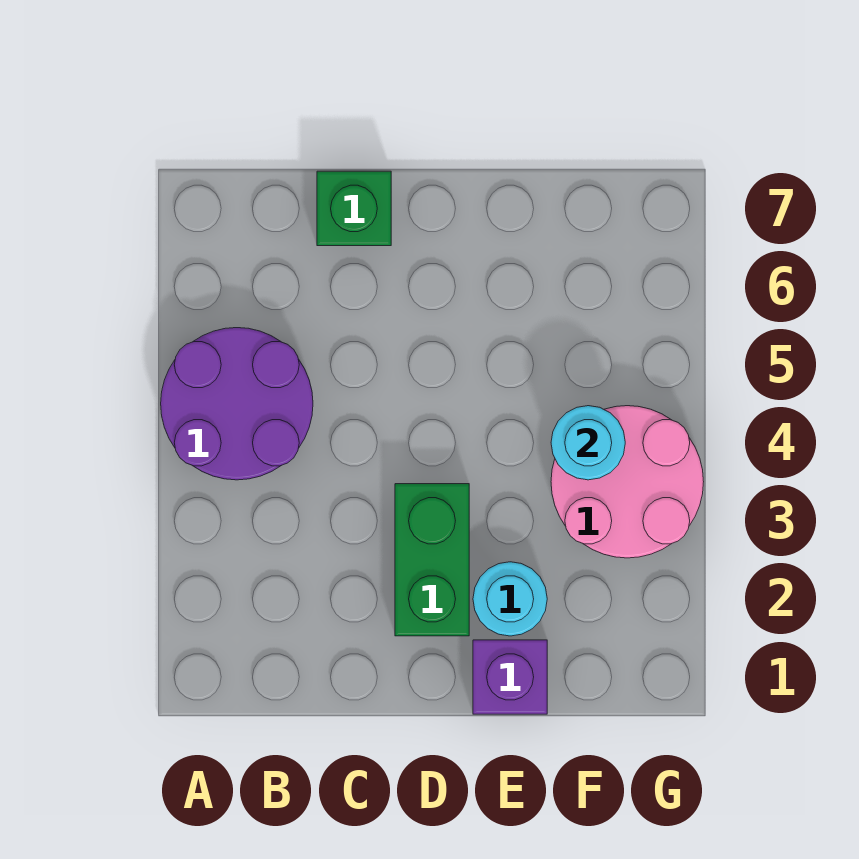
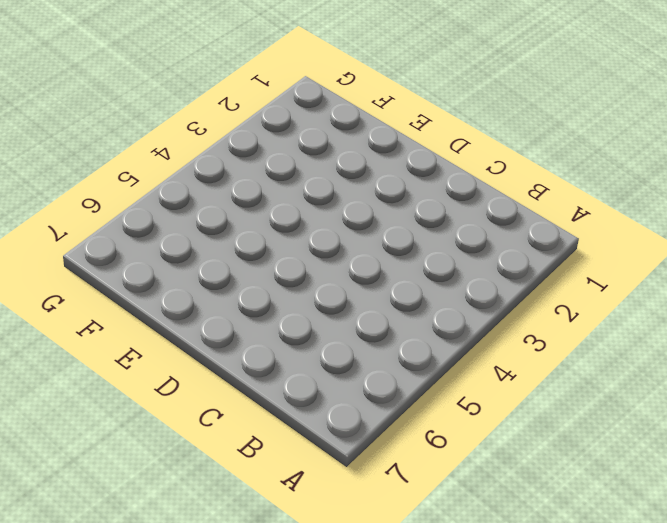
none -> purple round brick A4:B5 level 1
none -> green brick C7 level 1

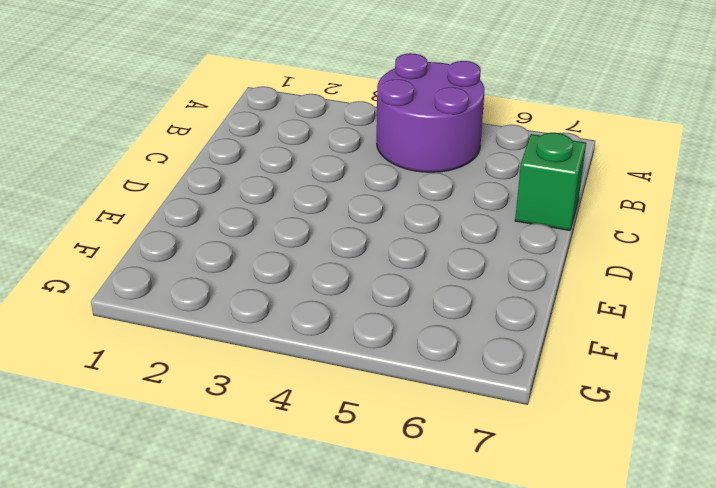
none -> green brick D2:D3 level 1
none -> purple brick E1 level 1

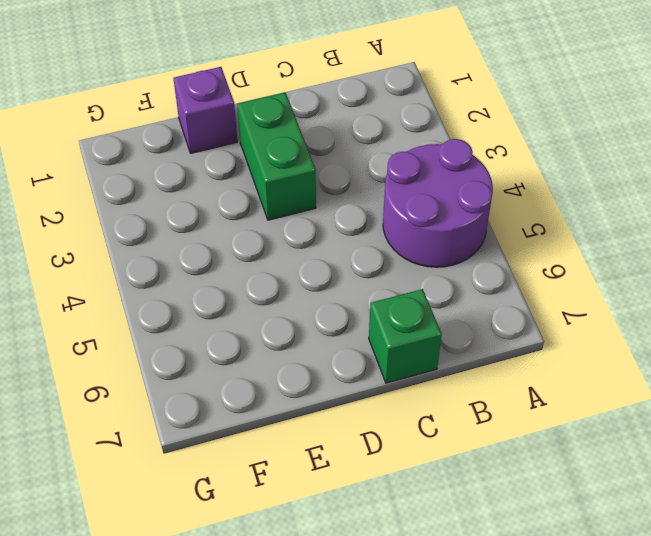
none -> cyan round brick E2 level 1
none -> pink round brick F3:G4 level 1

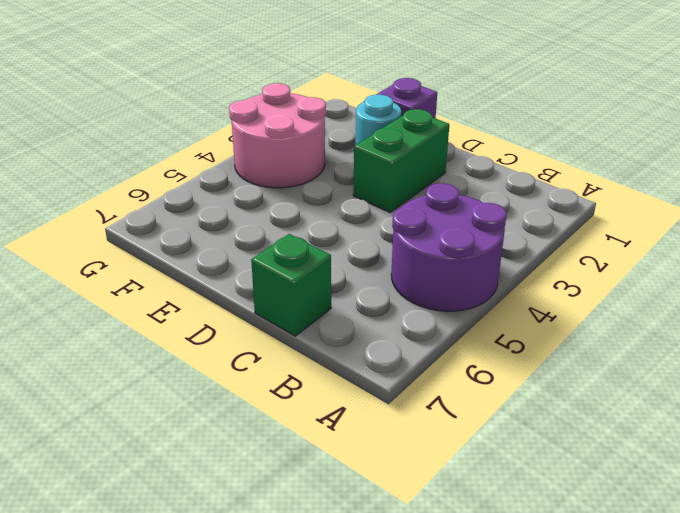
none -> cyan round brick F4 level 2

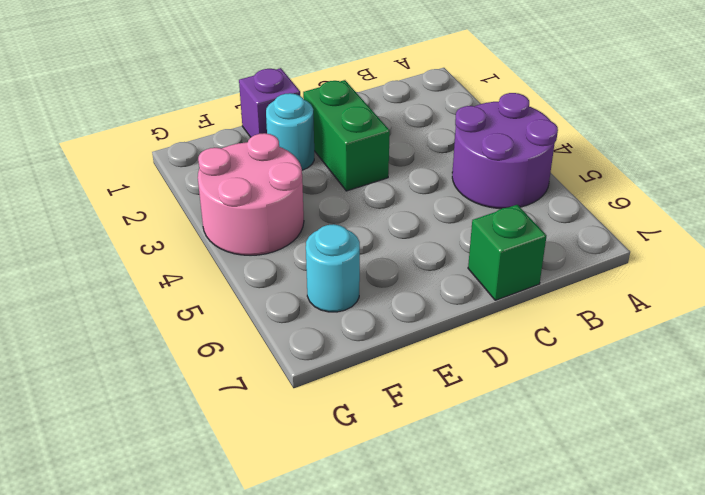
cyan round brick F6 level 1 -> cyan round brick F4 level 2

